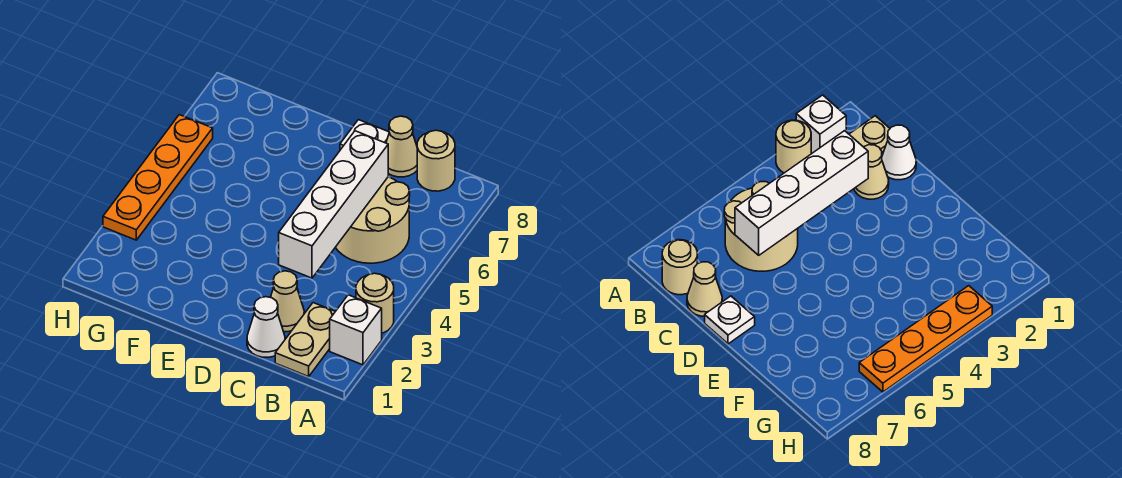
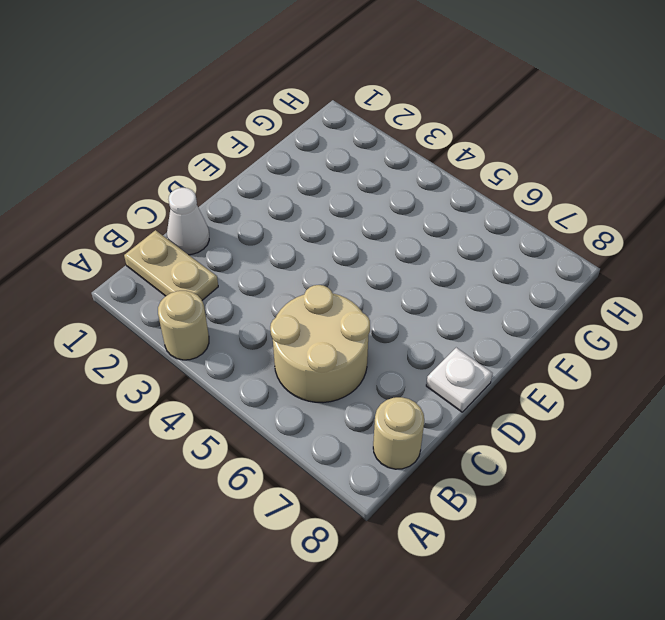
none -> white brick A2 level 1
none -> tan cone C2 level 1

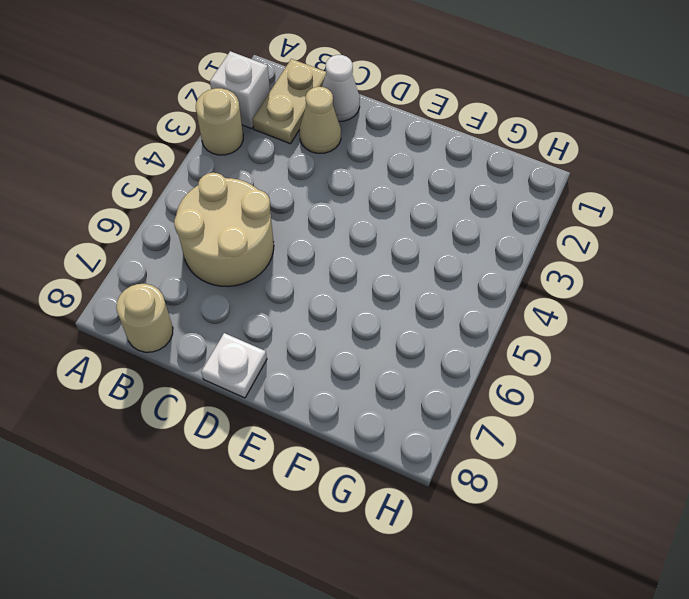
none -> tan cone C8 level 1
none -> orange plate H3:H6 level 1

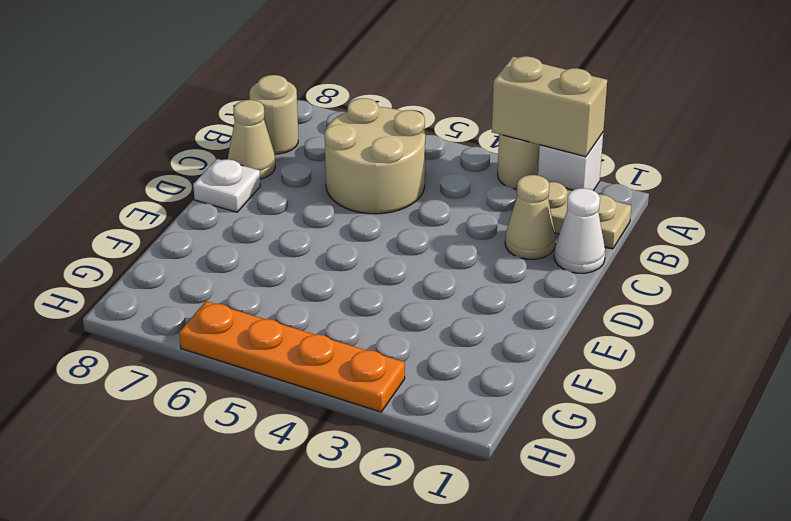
tan brick A2:A3 level 2 -> none
none -> white brick C3:C6 level 2

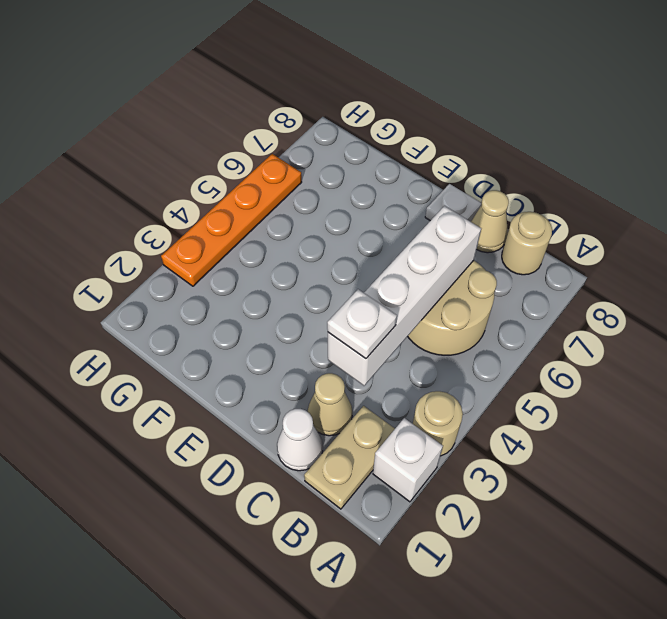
white plate C3 level 3 -> none

